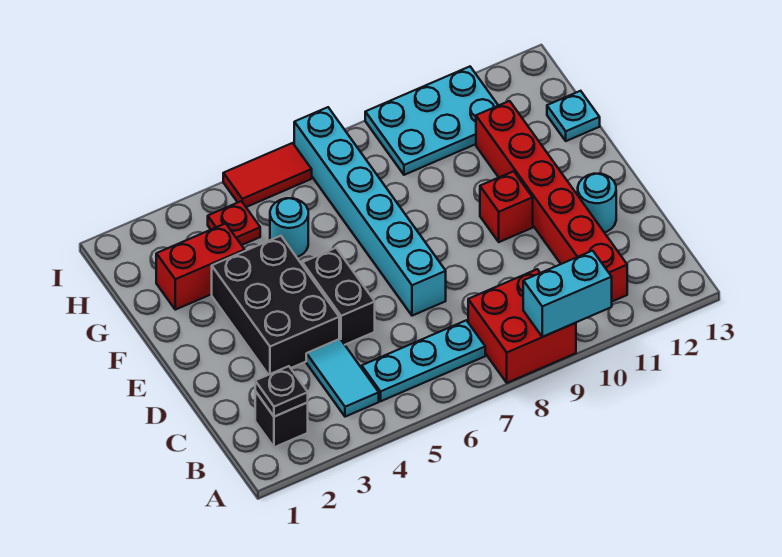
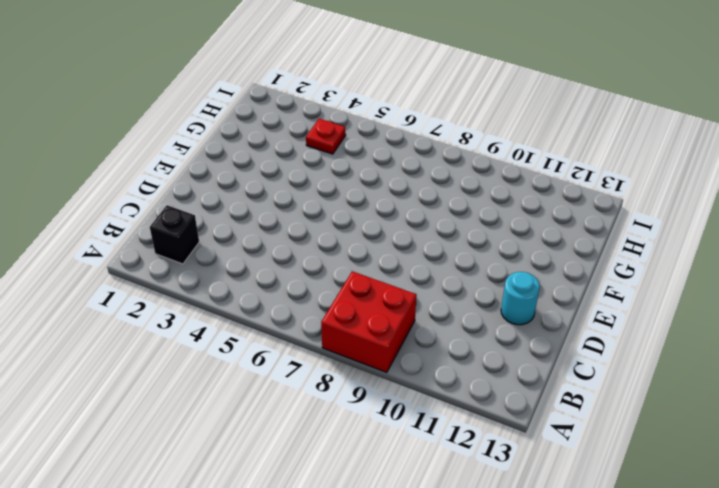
none -> cyan tile B4:C4 level 1
none -> cyan plate B5:B7 level 1
none -> red brick B11:G11 level 1

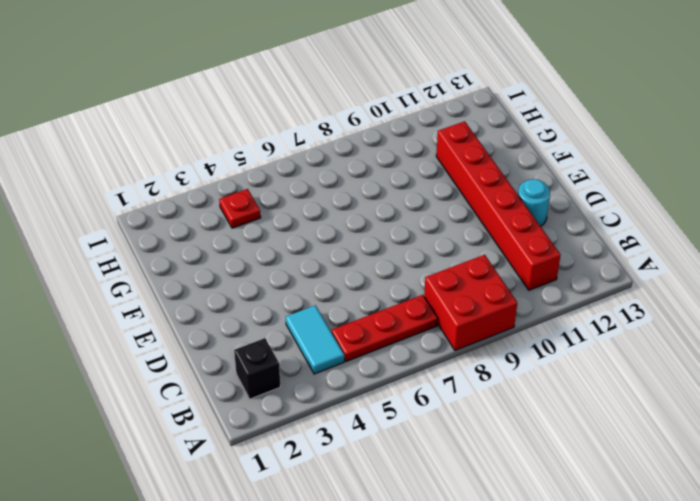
red plate B5:B7 level 1 -> cyan plate B5:B7 level 1
none -> black brick D3:F4 level 1
none -> black brick D5:E5 level 1
none -> cyan brick D7:I7 level 1

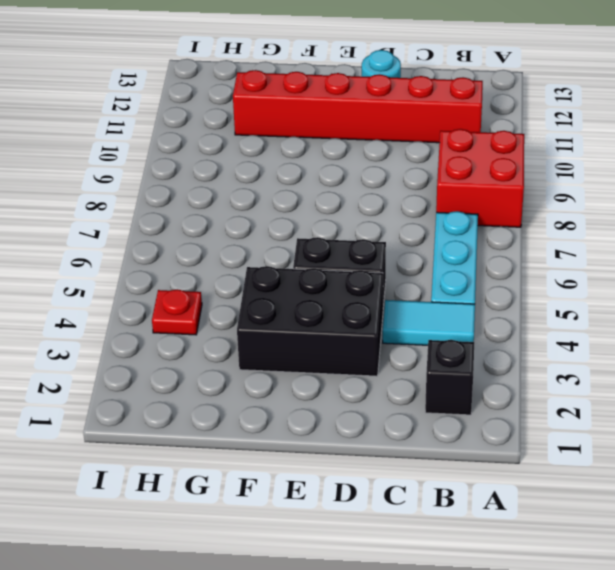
none -> cyan brick D7:I7 level 1
none -> red brick E10 level 1
none -> red brick G2:G3 level 1

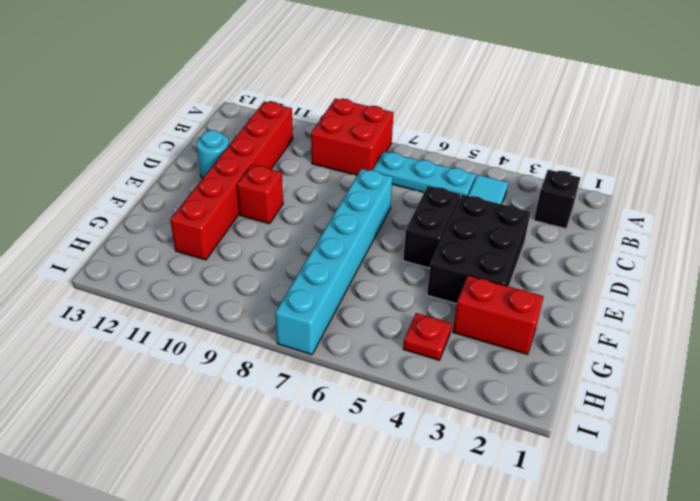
none -> cyan round brick G5 level 1
none -> cyan plate G13 level 1
none -> cyan plate H9:I11 level 1

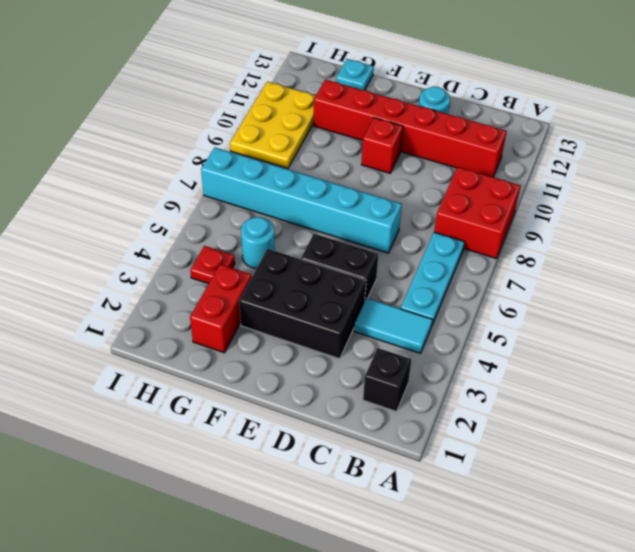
yellow plate H9:I11 level 1 -> cyan plate H9:I11 level 1
none -> red tile I5:I6 level 1
none -> cyan brick A9:A10 level 2
none -> black plate B2 level 2

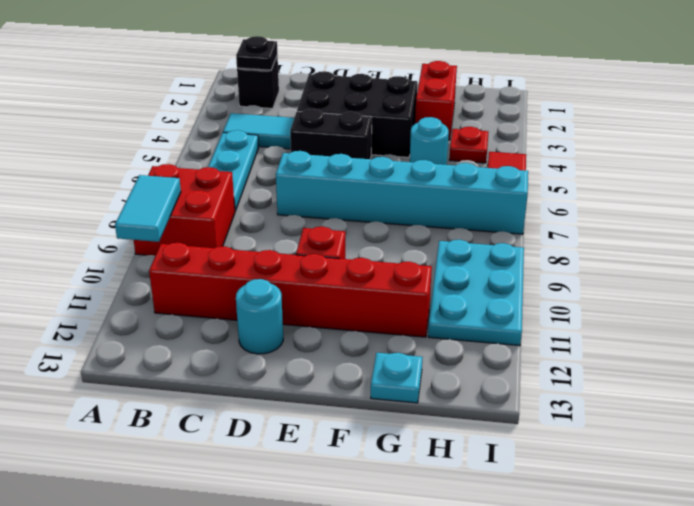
cyan tile A9:A10 level 2 -> cyan brick A9:A10 level 2

